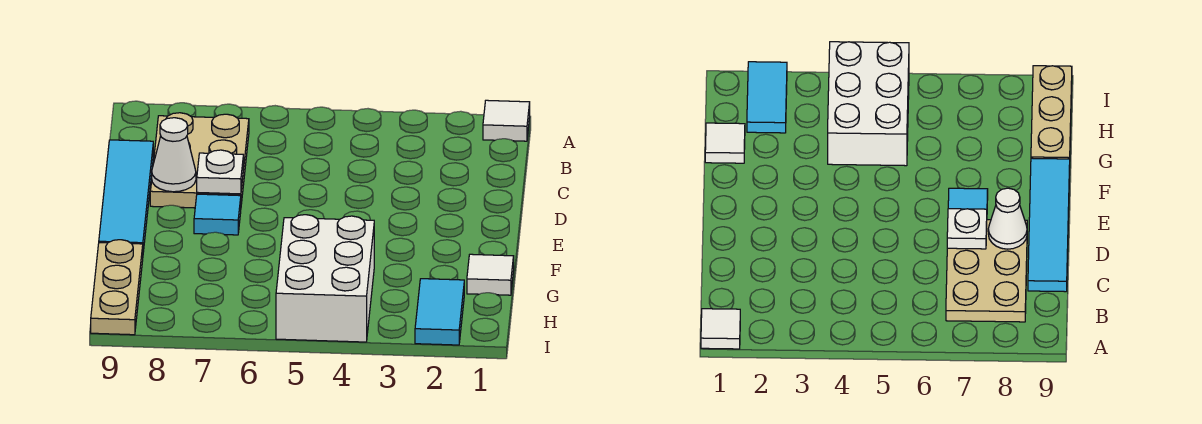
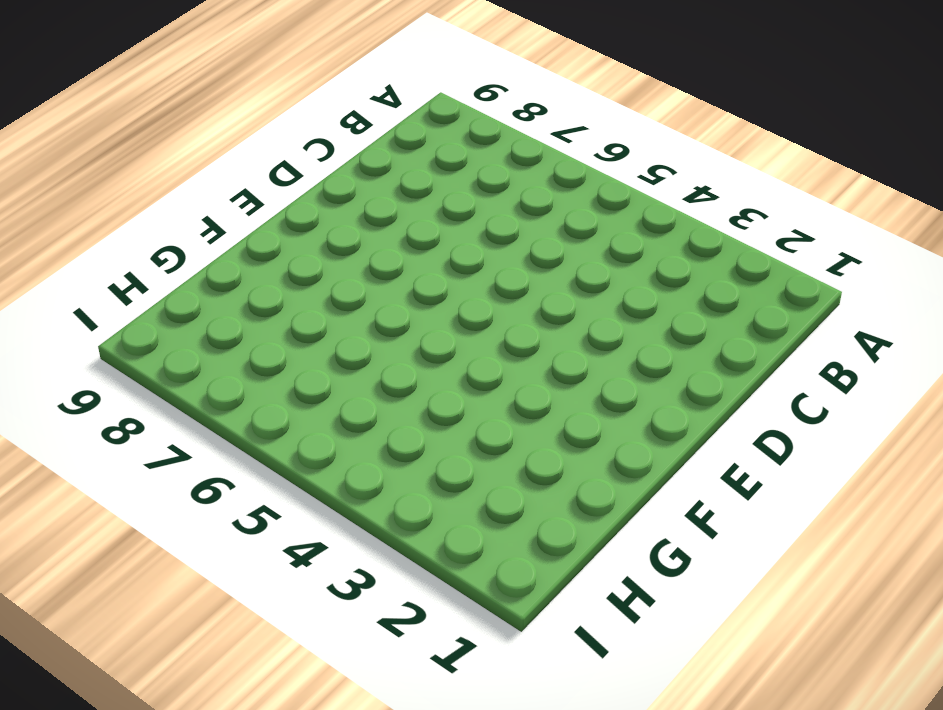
none -> white tile A1 level 1
none -> tan plate B7:D8 level 1

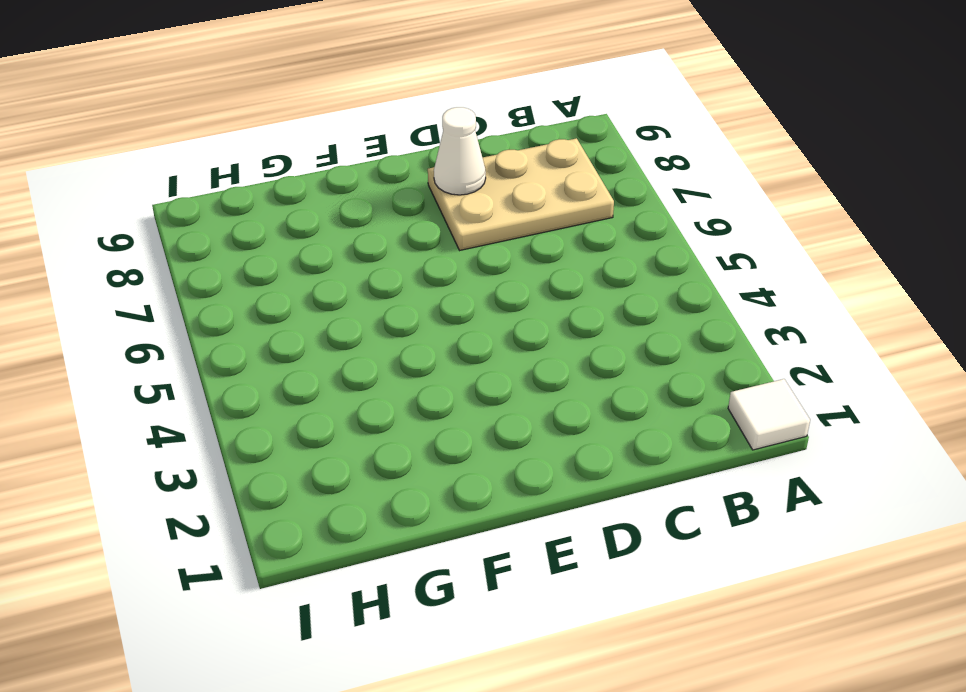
none -> cyan tile C9:F9 level 1
none -> cyan tile E7 level 1

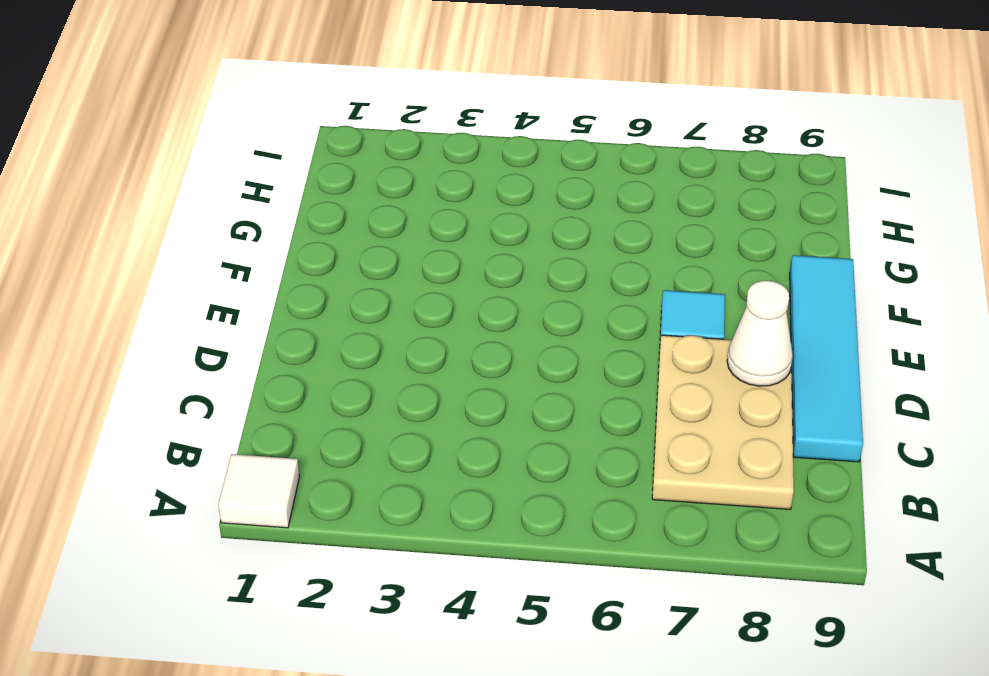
none -> white tile G1 level 1
none -> white brick G4:I5 level 1

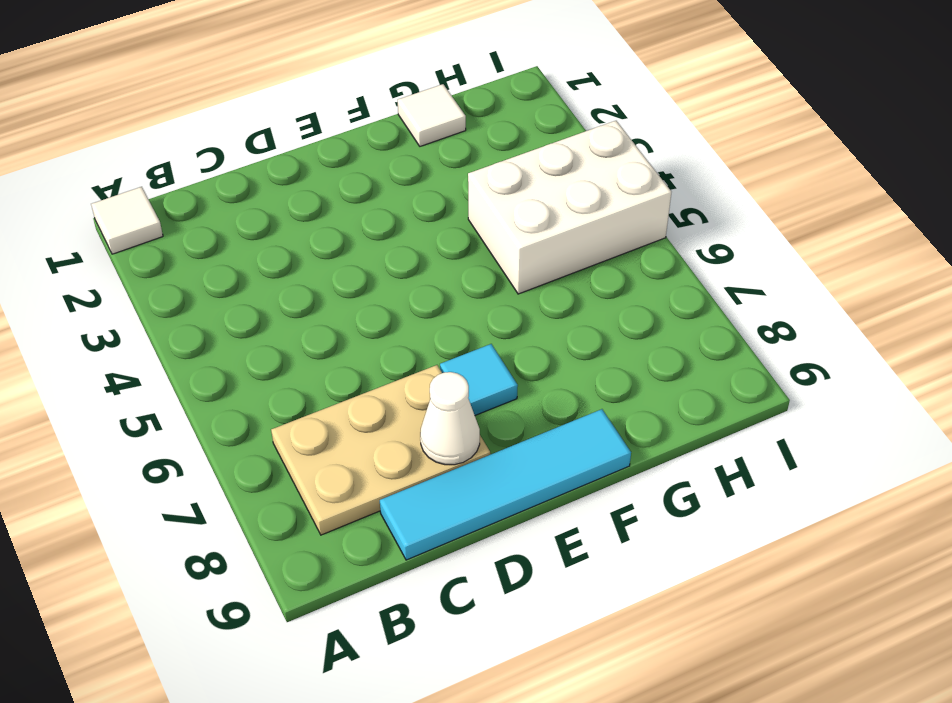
none -> tan plate G9:I9 level 1
none -> cyan tile H2:I2 level 1

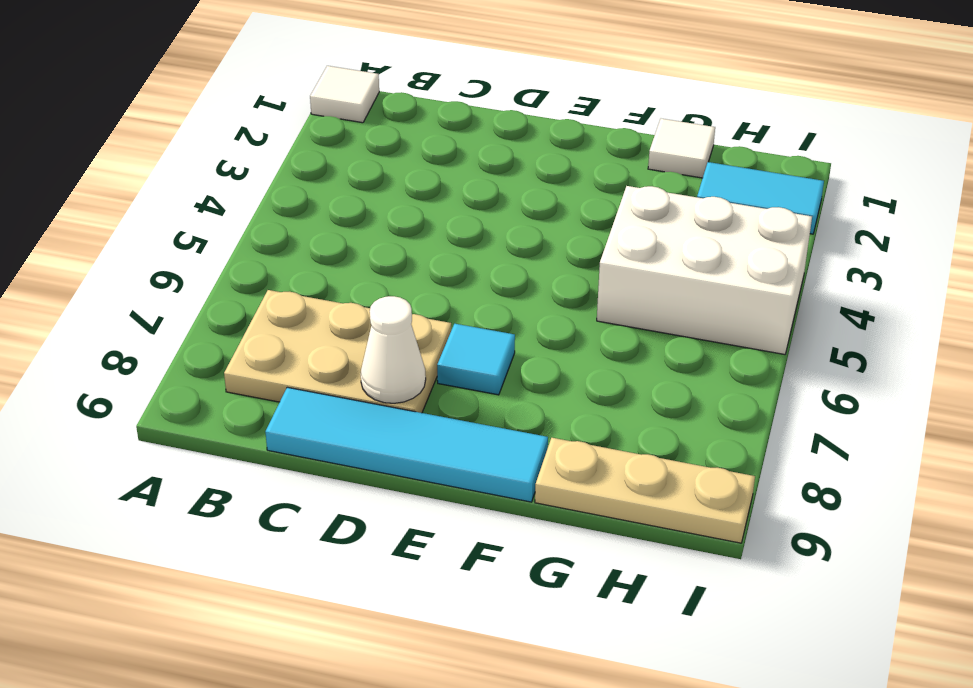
none -> white plate D7 level 2

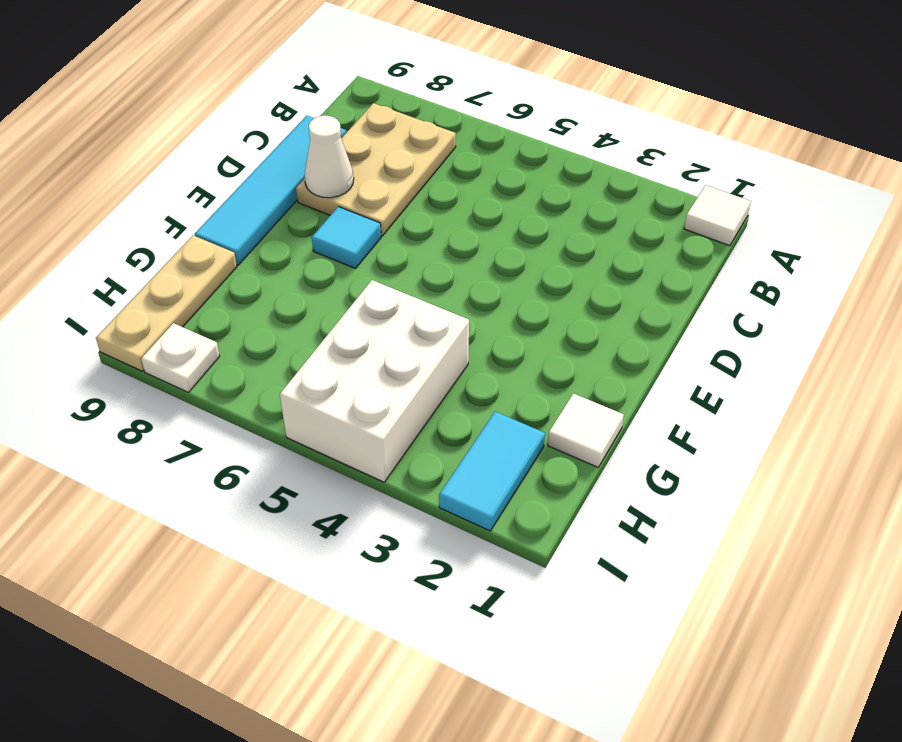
white plate I8 level 1 -> white plate D7 level 2

